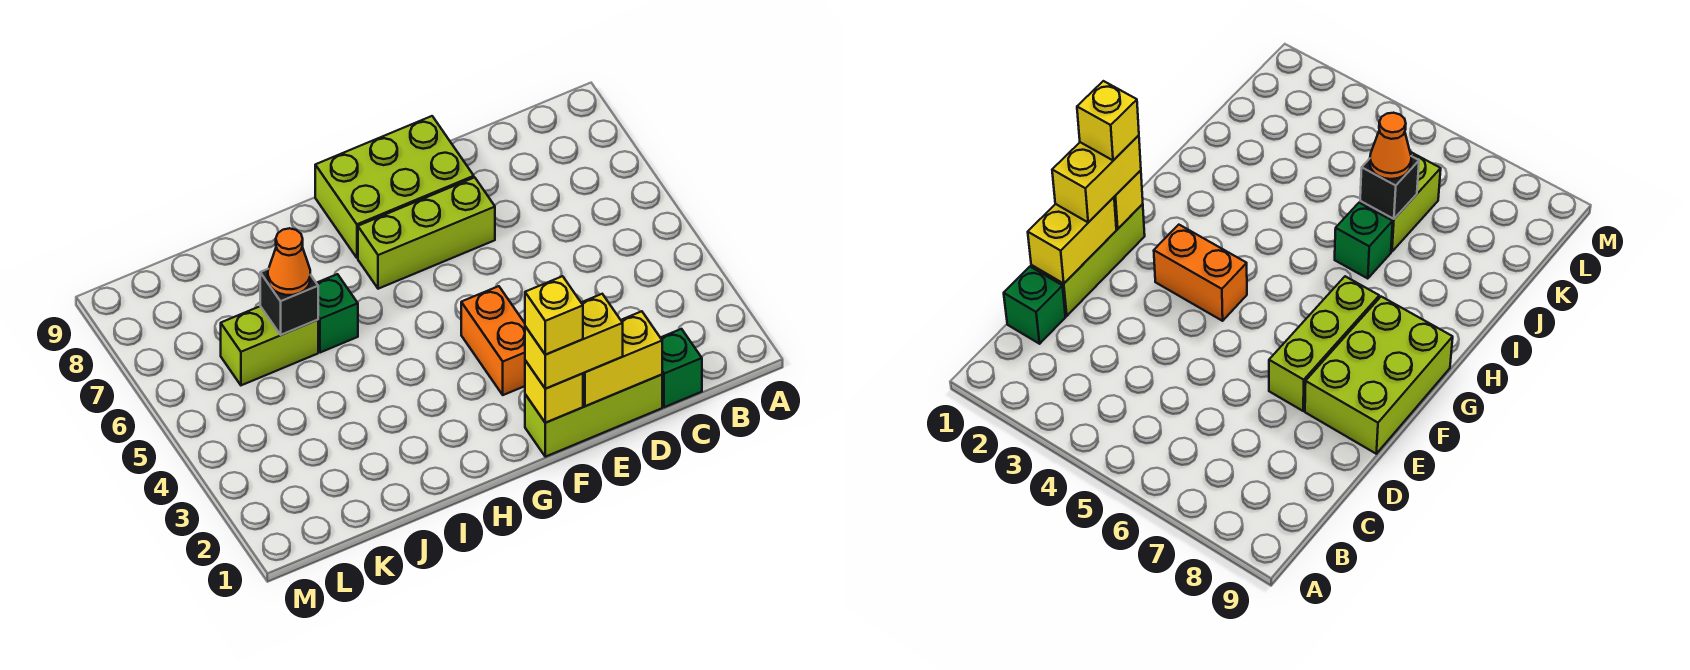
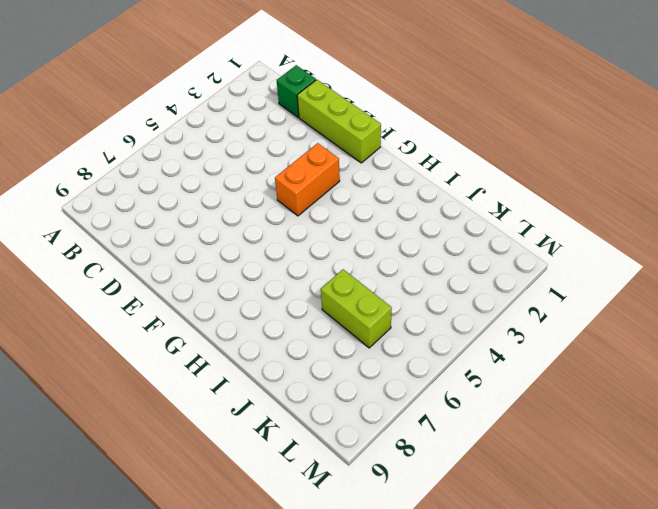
none -> lime brick E7:G7 level 1
none -> lime brick E8:G9 level 1
none -> green brick I6 level 1

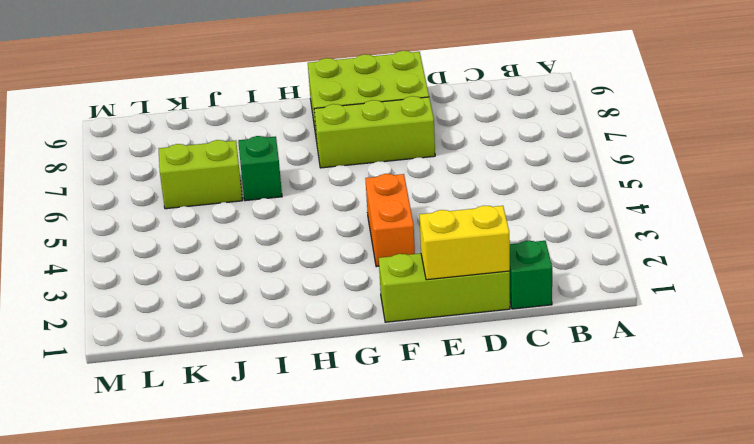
none -> yellow brick F1 level 2
none -> black brick J6 level 2
none -> yellow brick E1:F1 level 3

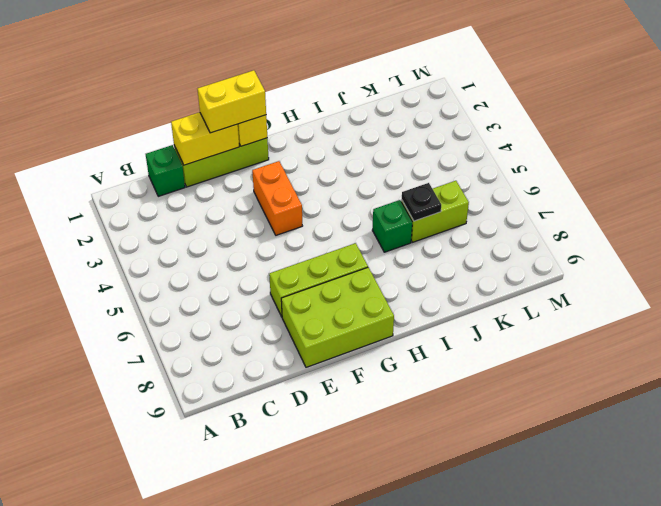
black plate J6 level 2 -> black brick J6 level 2
none -> orange cone J6 level 3
none -> yellow brick F1 level 4

